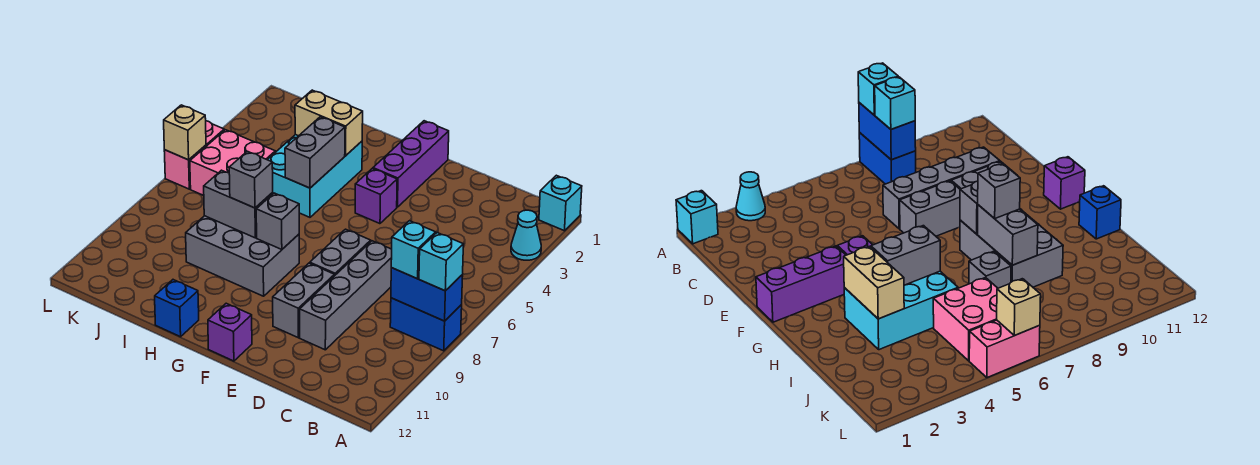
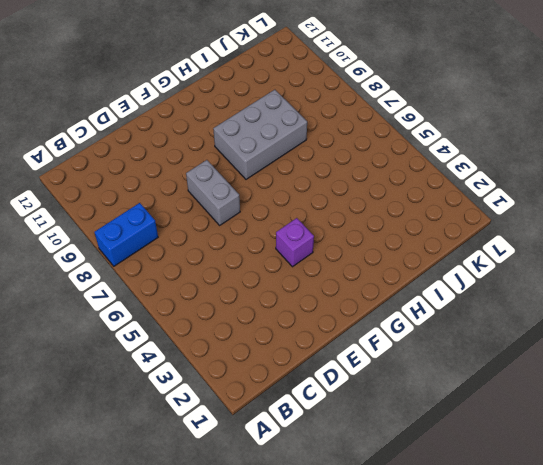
none -> cyan brick A1 level 1
none -> cyan cone A3 level 1
none -> grey brick D7:D10 level 1

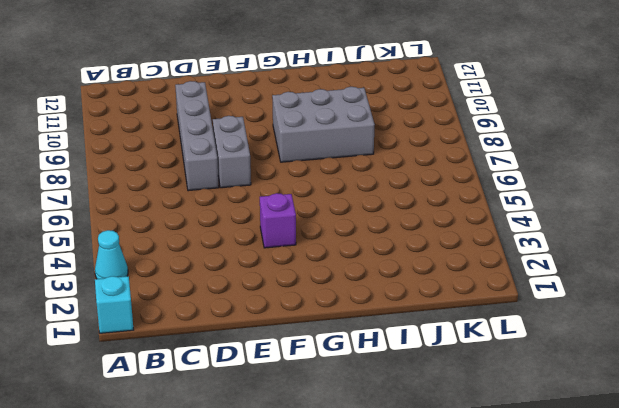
none -> blue brick A8:B8 level 1
none -> grey brick E9:E10 level 1
none -> purple brick F1:F3 level 1

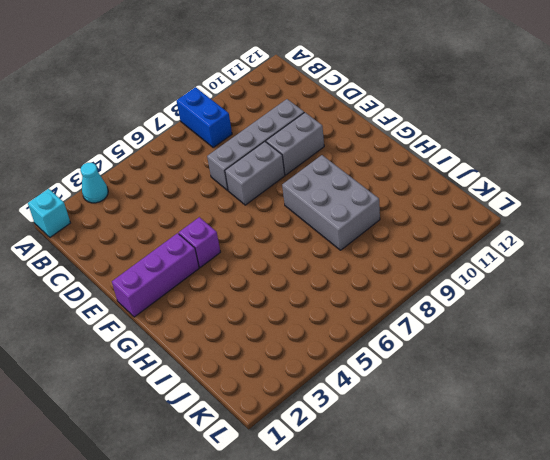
none -> purple brick F12 level 1
none -> cyan brick H3:I5 level 1
none -> blue brick H12 level 1

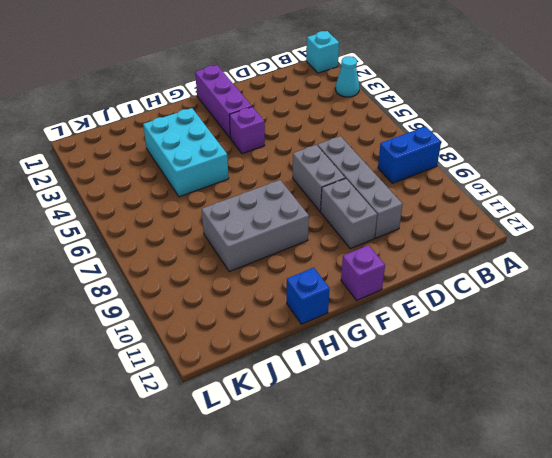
none -> grey brick I7 level 1
none -> pink brick J5:K6 level 1
none -> pink brick L5:L6 level 1

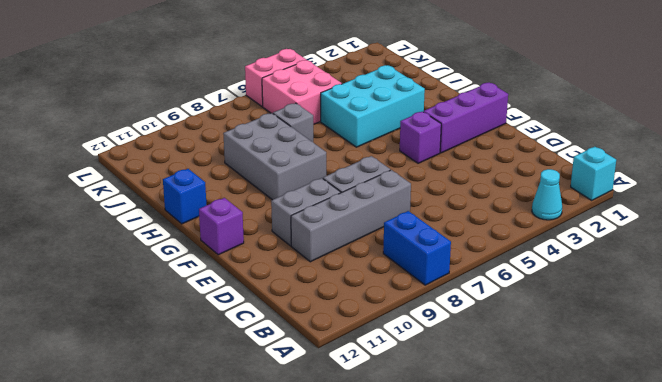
none -> blue brick A8:B8 level 2
none -> grey brick G8 level 2
none -> tan brick H3:I3 level 2

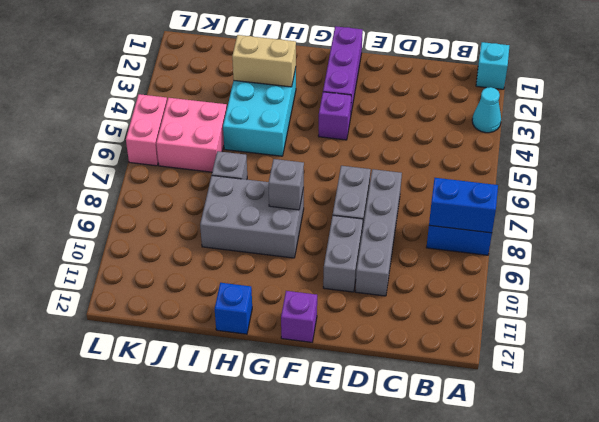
none -> grey brick H4:H5 level 2
none -> grey brick H8:I8 level 2
none -> tan brick L6 level 2

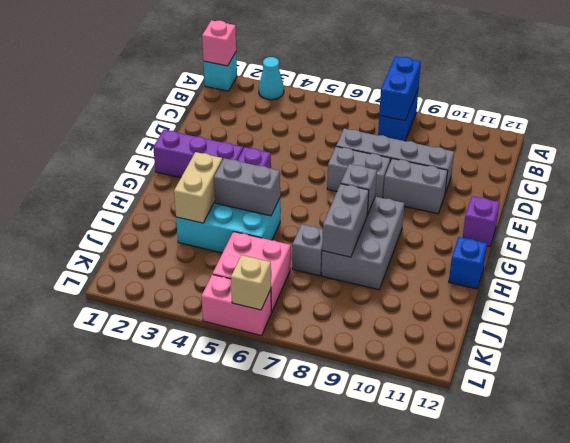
pink brick A1 level 2 -> none
none -> cyan brick A8 level 3
none -> cyan brick B8 level 3
none -> grey brick H8 level 3

